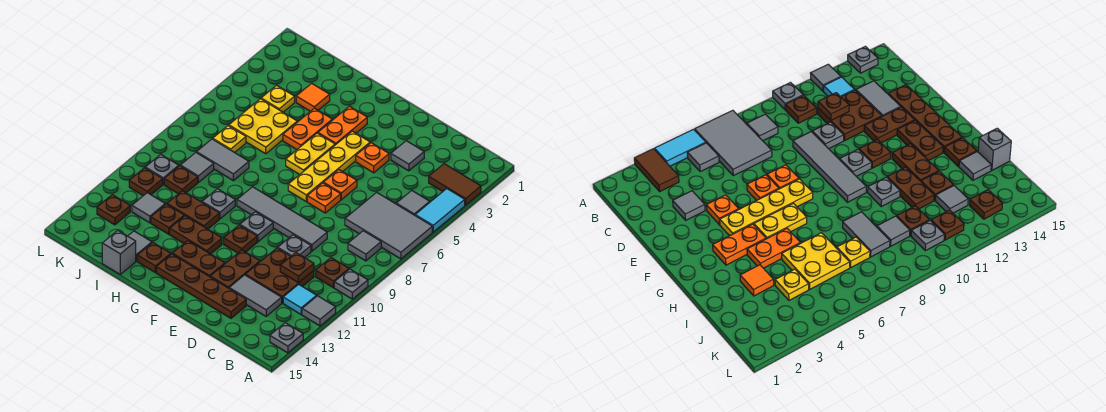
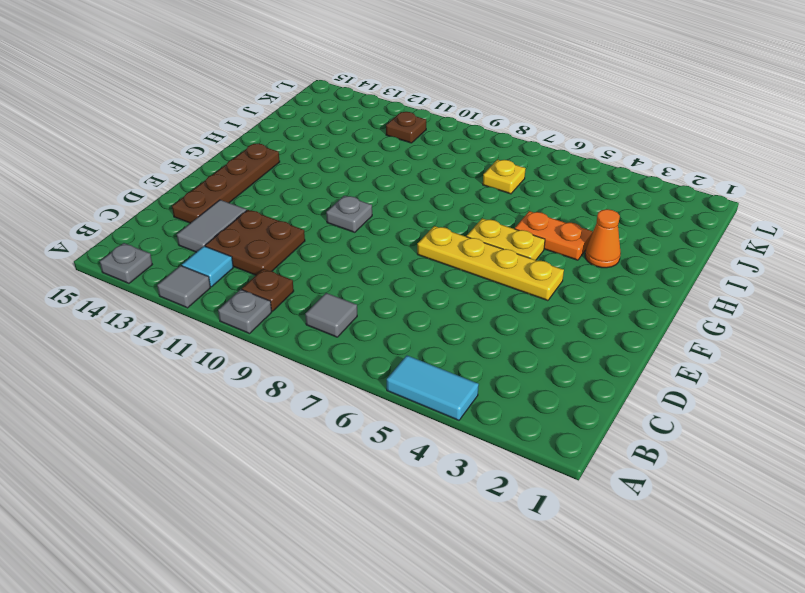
orange cone H3 level 1 -> none
none -> brown tile A3:B3 level 1
none -> grey tile A6:C7 level 1
none -> grey tile B5 level 1
none -> grey tile D3 level 1

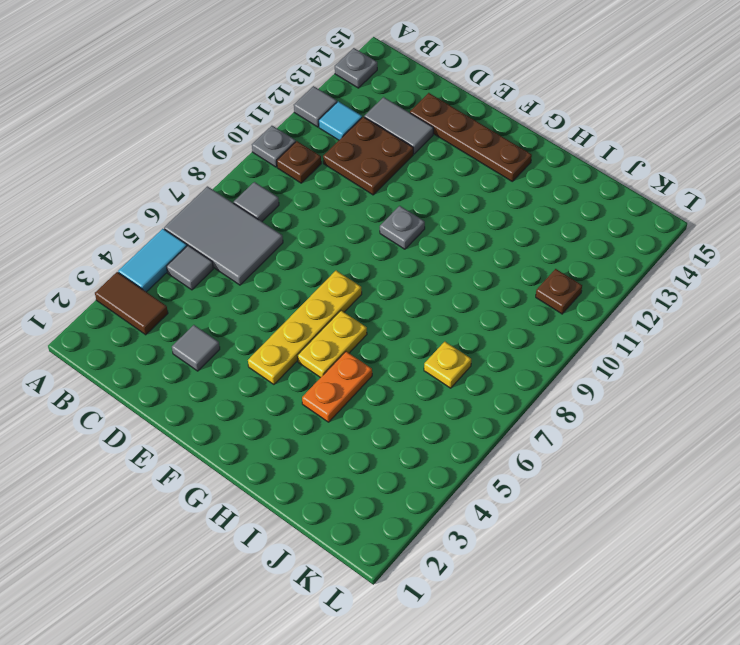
none -> grey tile D9:G9 level 1
none -> grey plate D10 level 1
none -> orange plate E4 level 1
none -> orange plate E6 level 1

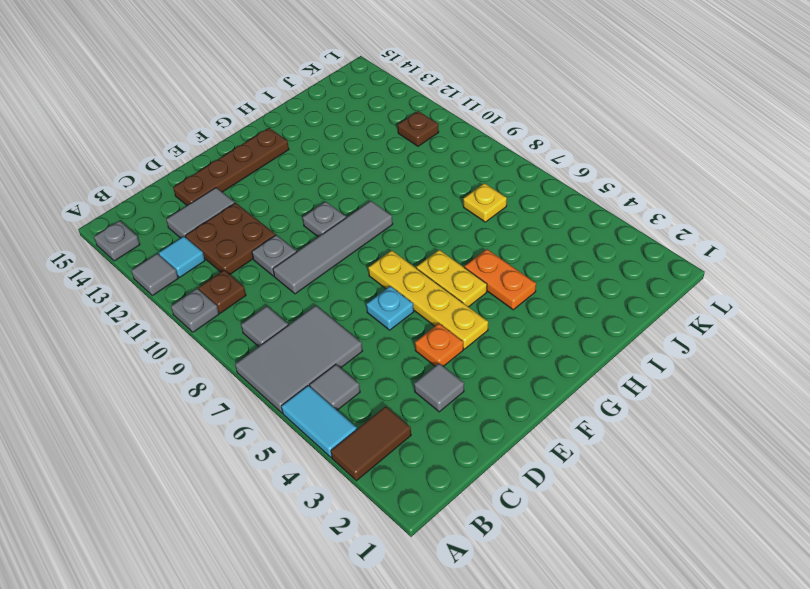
cyan plate E6 level 1 -> orange plate E6 level 1
none -> orange plate E7 level 1
none -> brown plate E12:E13 level 1
none -> brown plate F11 level 1
none -> brown plate F13:G13 level 1

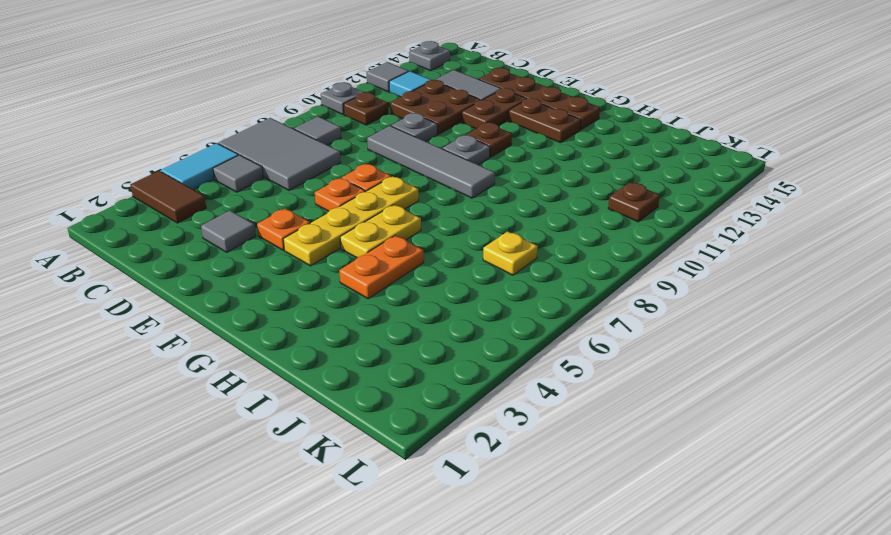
none -> orange plate G3:G4 level 1
none -> brown plate G12:H12 level 1
none -> grey plate H10 level 1
none -> brown plate H11:I11 level 1

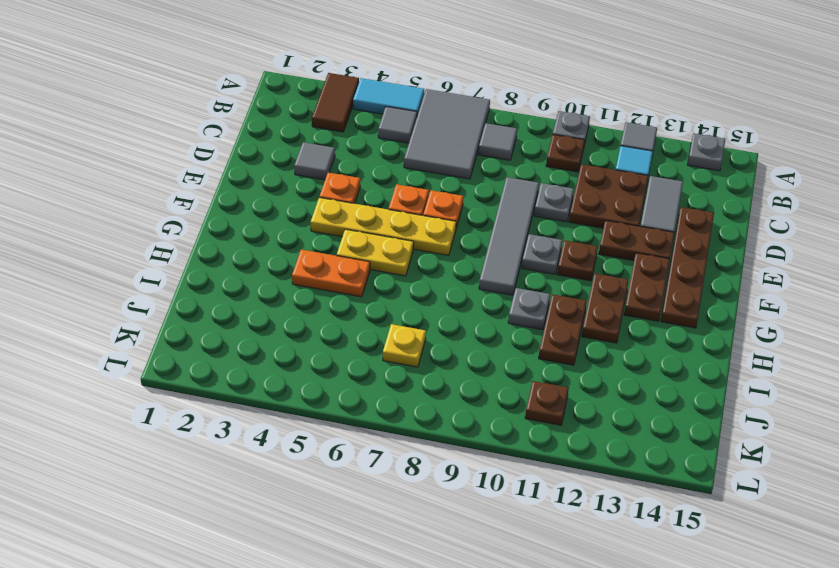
none -> orange plate G3:G4 level 1
none -> brown plate H14 level 1
none -> orange tile I3 level 1
none -> yellow plate I5:J6 level 1

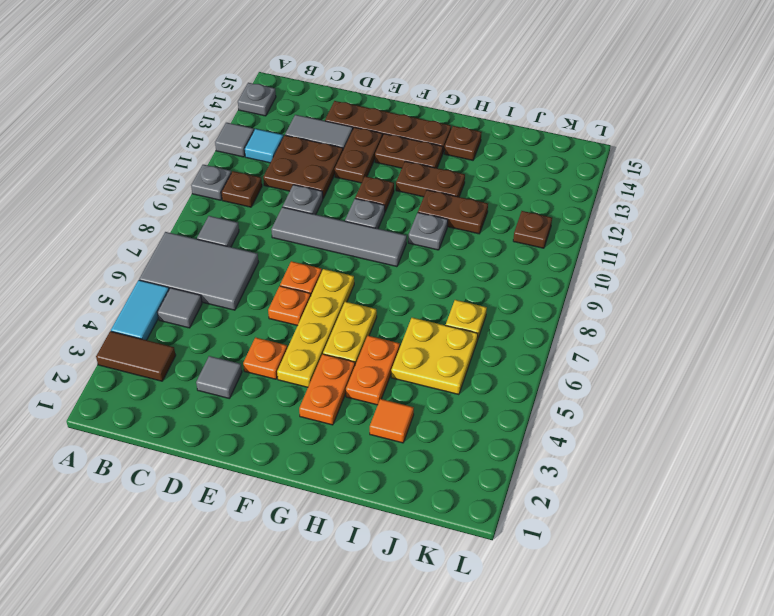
none -> grey tile I8:J8 level 1
none -> brown plate I12 level 1
none -> grey tile I14 level 1
none -> grey brick I15 level 1

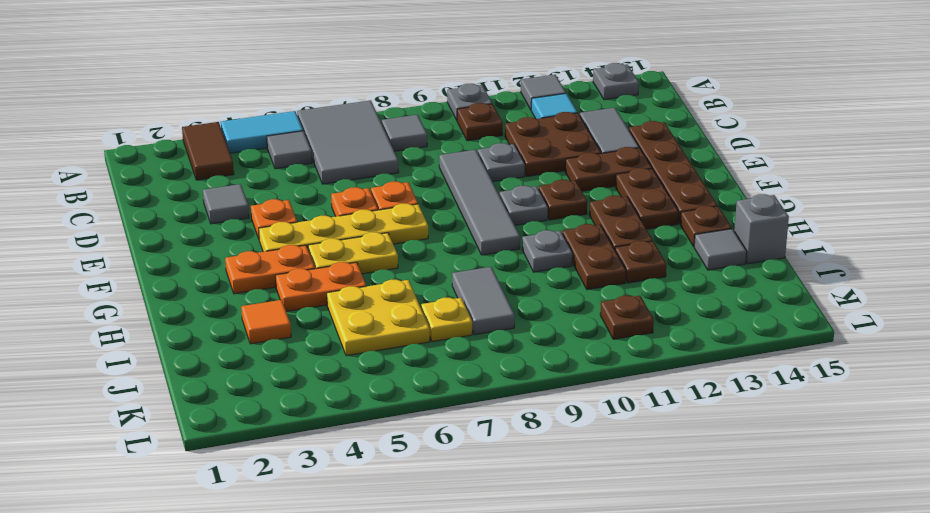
none -> yellow plate J4 level 1
none -> grey tile J9 level 1
none -> brown plate J10 level 1
none -> grey tile J12 level 1

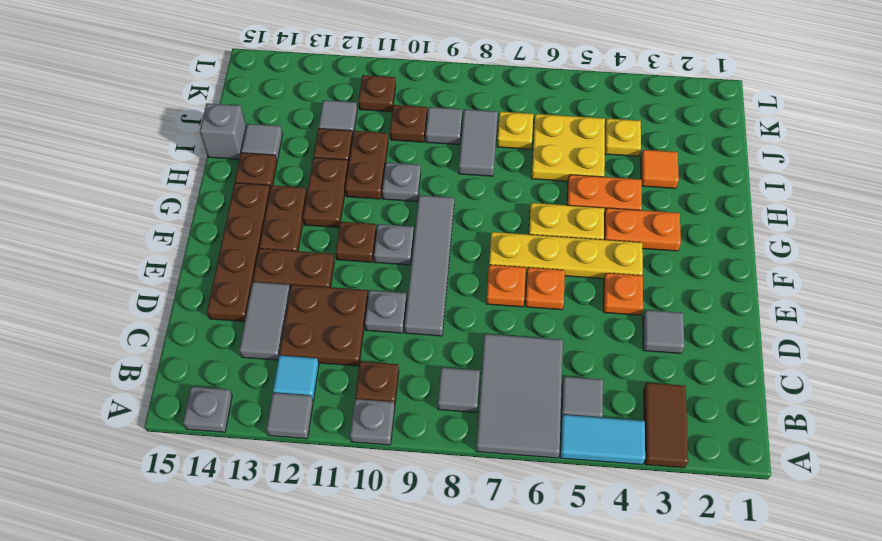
none -> grey plate K10 level 1
none -> brown plate K13 level 1
none -> brown plate C11 level 2

